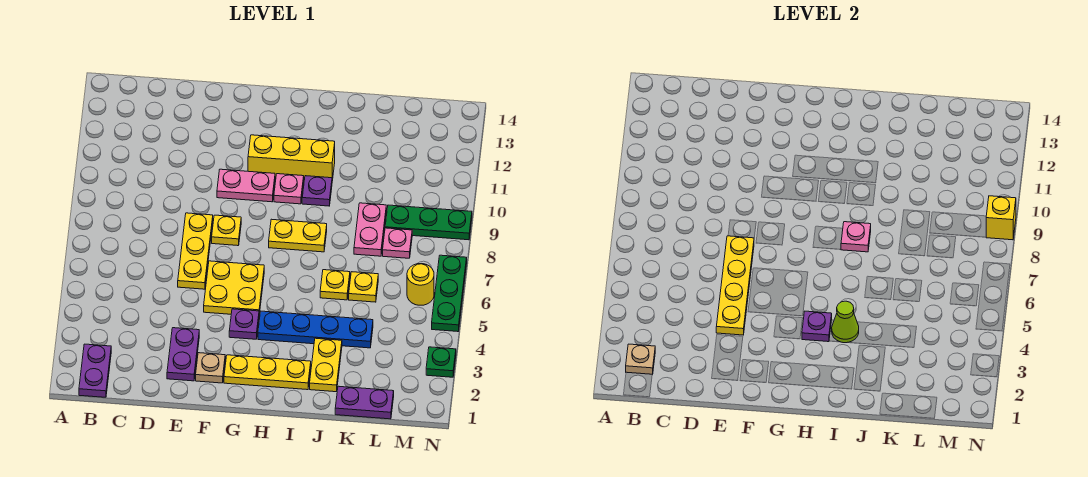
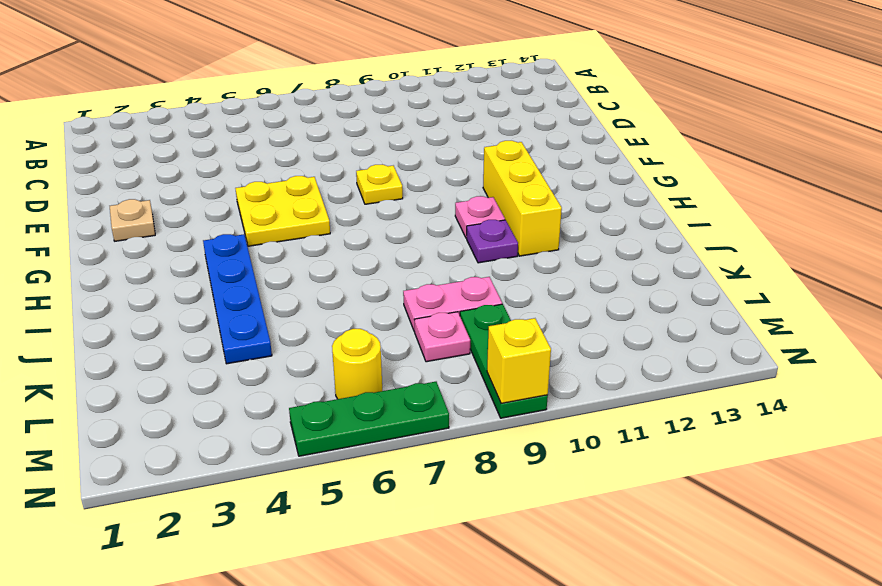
none -> purple plate B1:B2 level 1
none -> purple plate E2:E3 level 1
none -> yellow plate E6:E8 level 1
none -> pink plate F10:G10 level 1

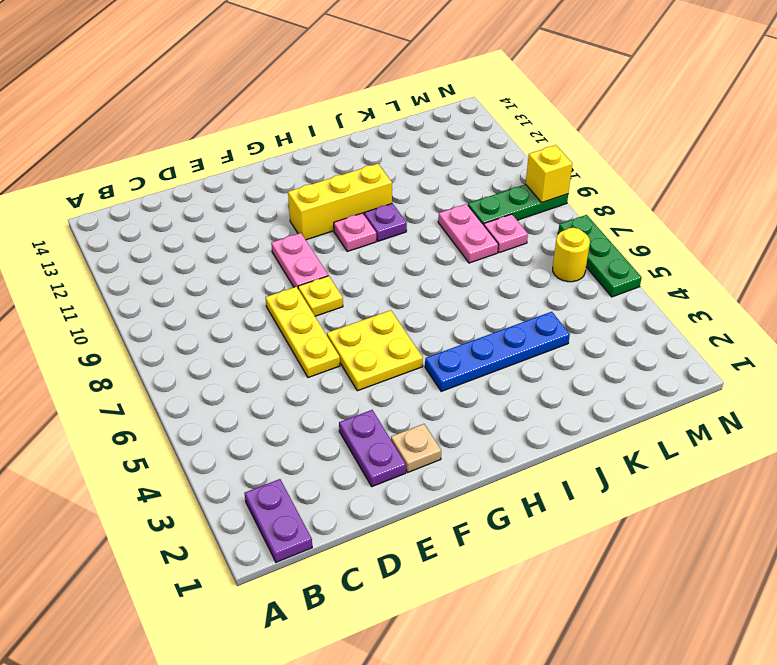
pink plate F9:F10 level 1 -> pink plate F10:G10 level 1
none -> yellow plate G2:I2 level 1
none -> purple plate G4 level 1
none -> yellow plate H8:I8 level 1
none -> yellow plate J2:J3 level 1

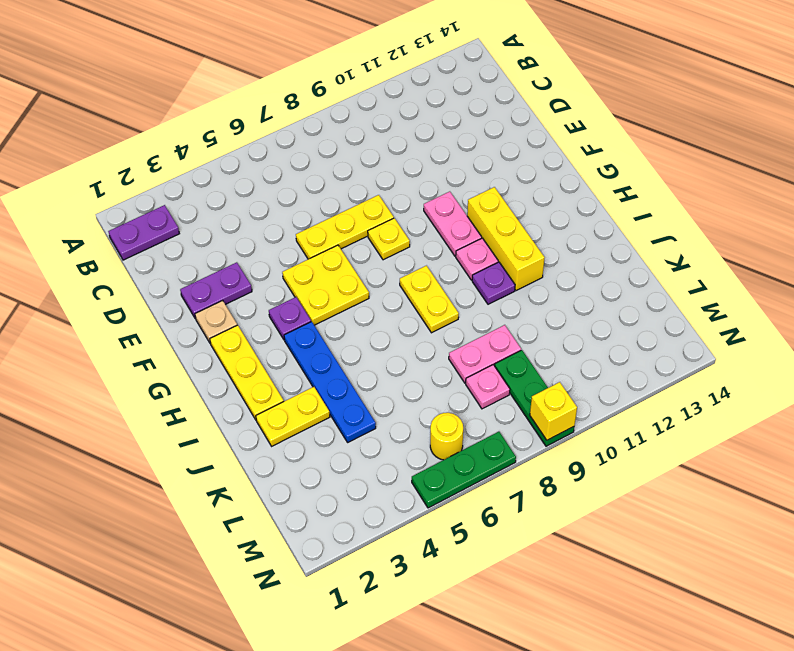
none -> yellow plate J6 level 1
none -> purple plate K1:L1 level 1
none -> yellow plate K6 level 1
none -> green plate N3 level 1

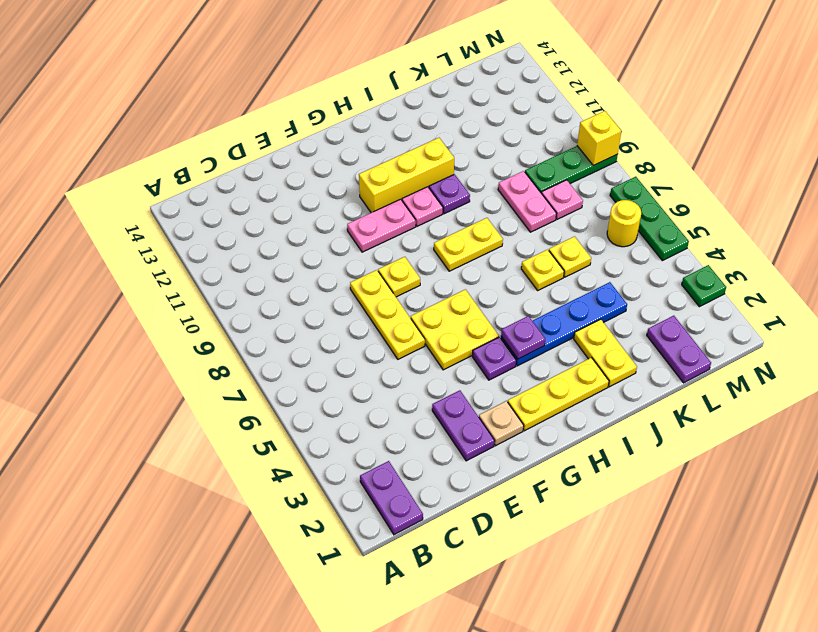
purple plate L1:L2 level 1 -> purple plate K1:L1 level 1
none -> tan plate B2 level 2
none -> yellow plate E4:E7 level 2
none -> lime cone I4 level 2
none -> pink plate I8 level 2

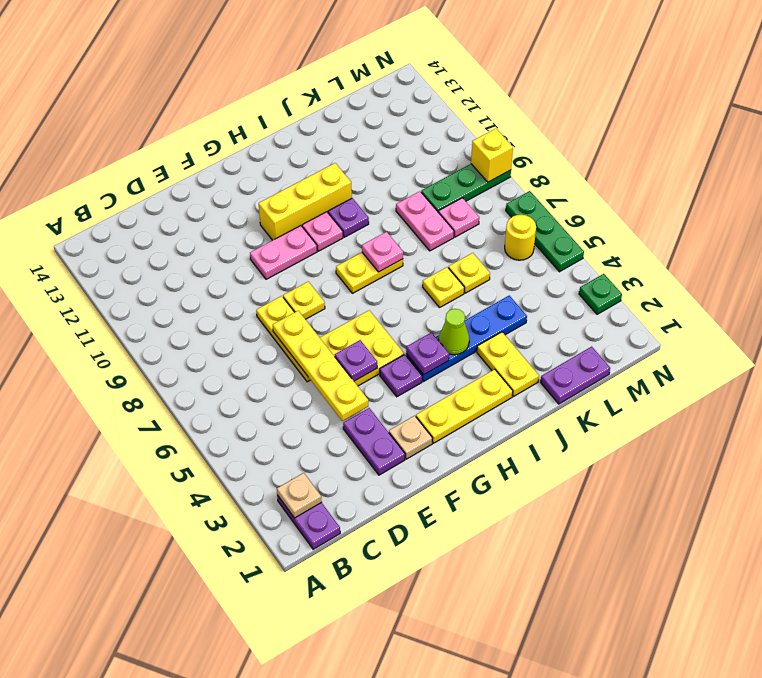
purple plate F5 level 2 -> none

